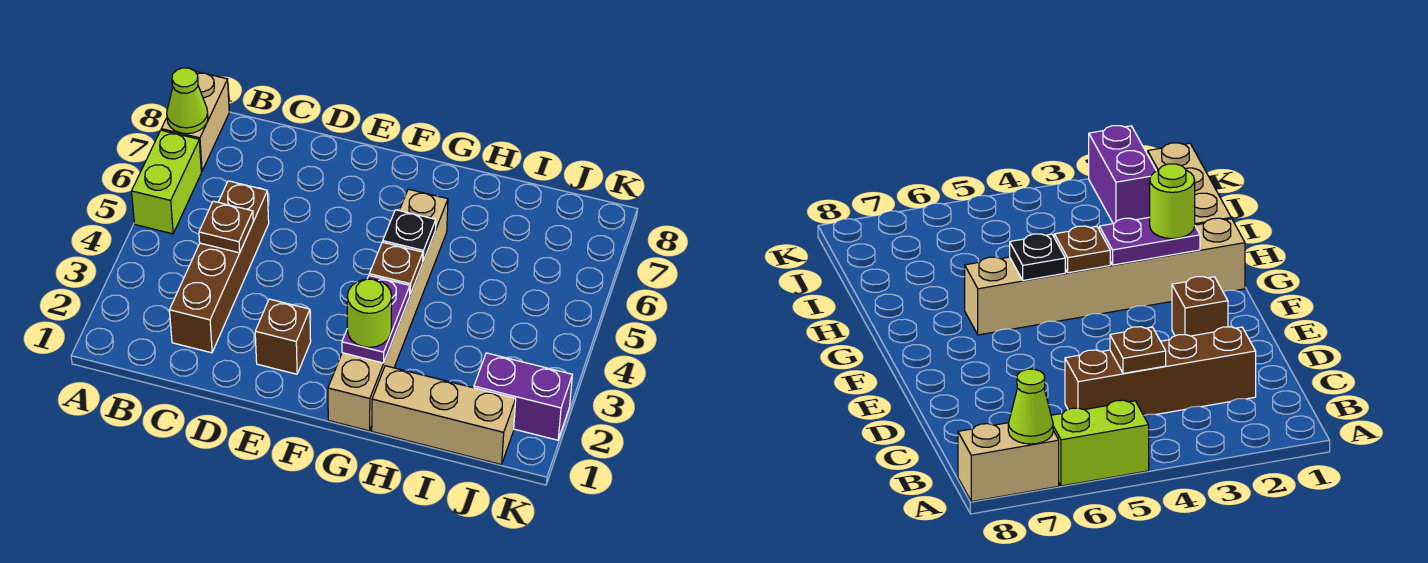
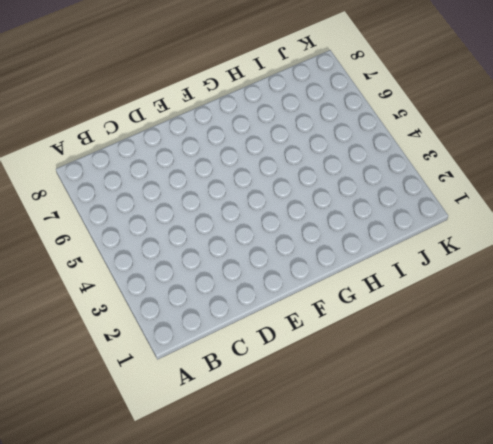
none -> lime brick A5:A6 level 1
none -> tan brick A7:A8 level 1
none -> brown brick C2:C5 level 1

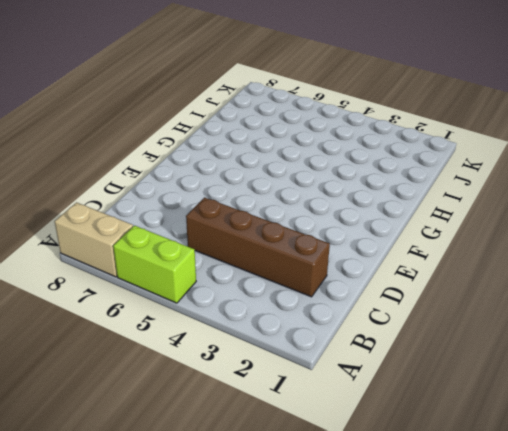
none -> brown brick E2 level 1
none -> tan brick G1:G6 level 1
none -> tan brick H1:J1 level 1

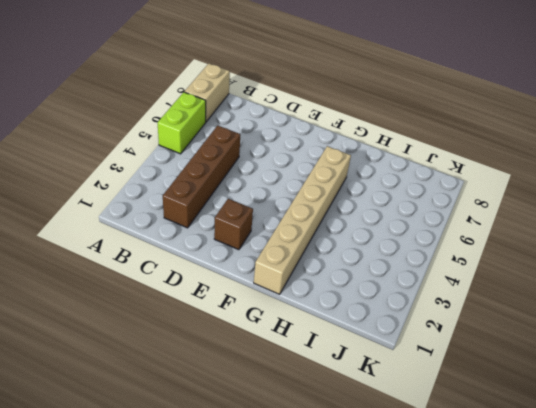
none -> tan brick H1:J1 level 1
none -> purple brick J2:K2 level 1
none -> lime cone A7 level 2

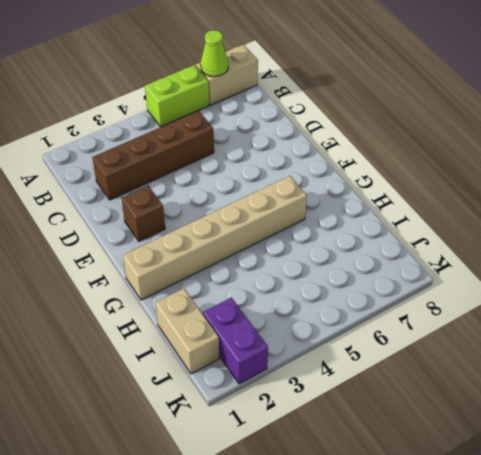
tan brick I1:J1 level 1 -> tan brick H1:J1 level 1
none -> brown plate C4 level 2
none -> purple plate G2:G3 level 2
none -> brown plate G4 level 2

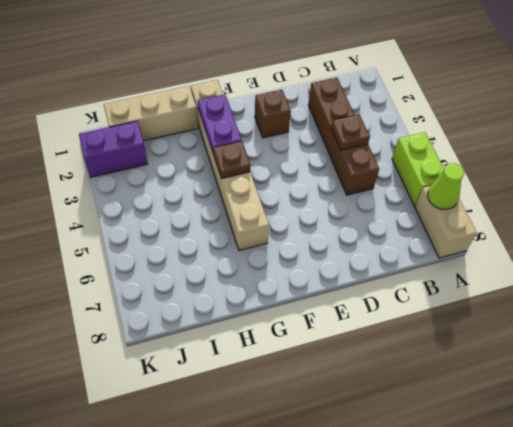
none -> black plate G5 level 2
none -> lime round brick G2 level 3

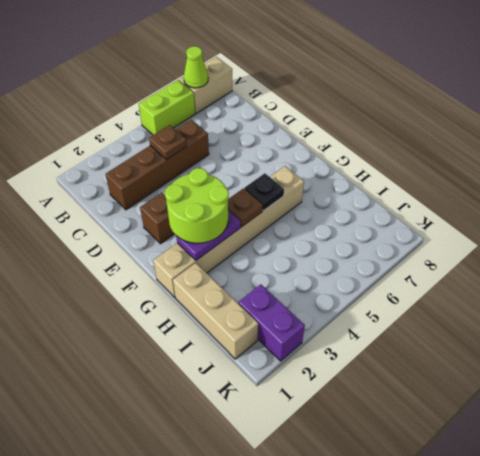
lime round brick F2:G3 level 3 -> lime round brick G2 level 3

